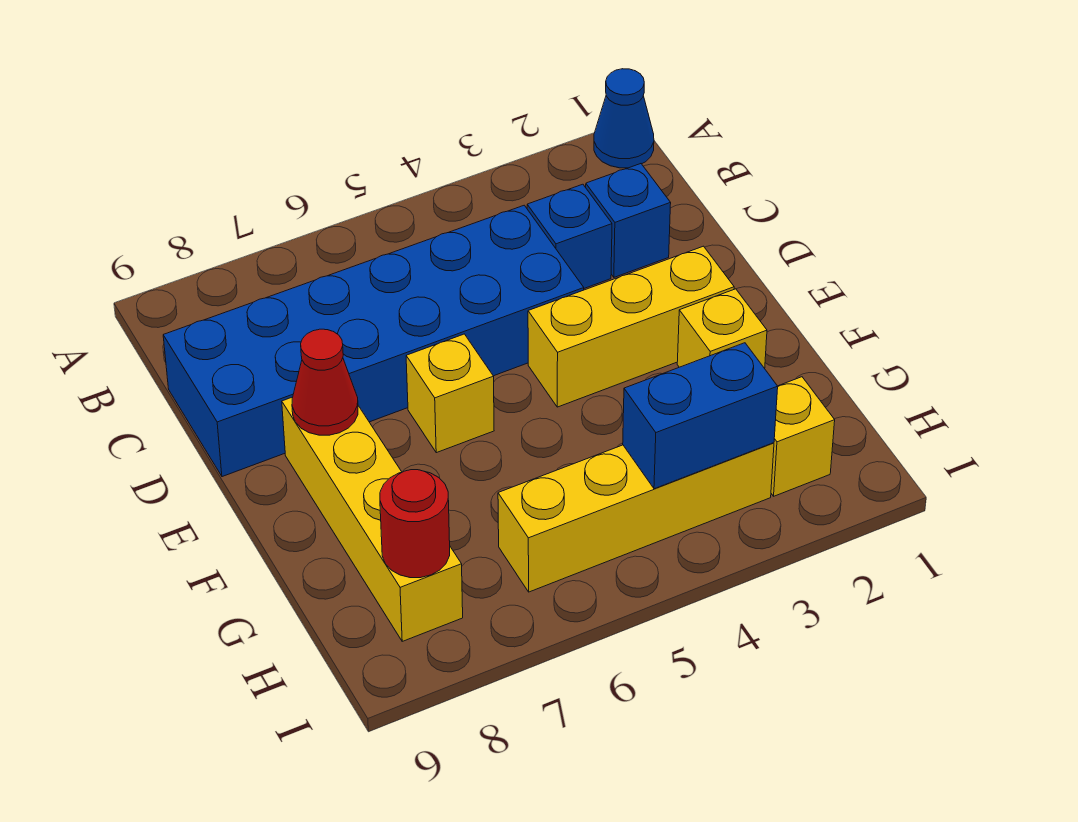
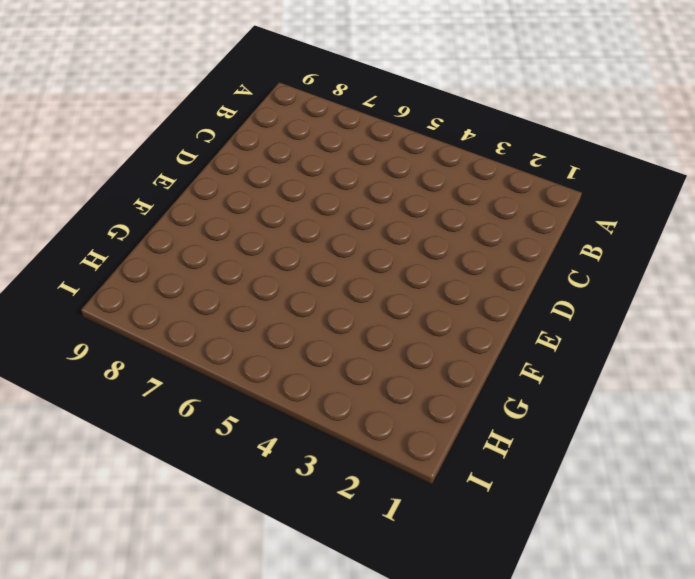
none -> blue cone A1 level 1
none -> blue brick C2 level 1
none -> blue brick C3 level 1

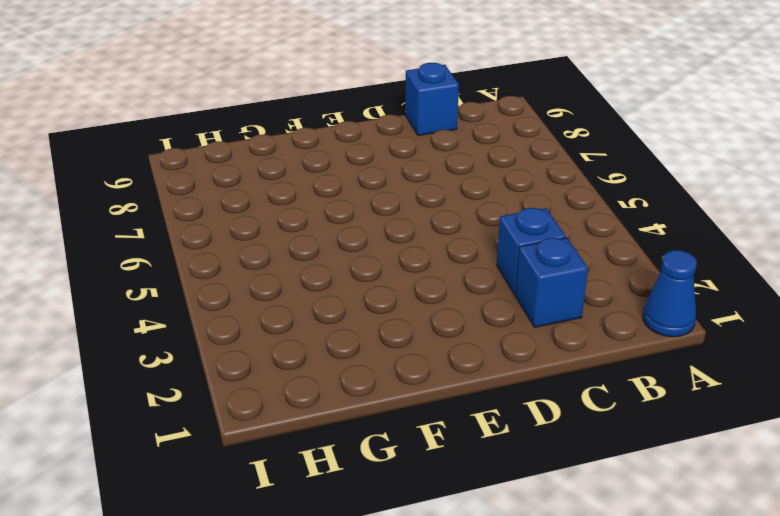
blue brick C9 level 1 -> blue brick C4:D9 level 1
none -> yellow brick E2:E4 level 1
none -> yellow brick E6 level 1
none -> yellow brick E8:H8 level 1

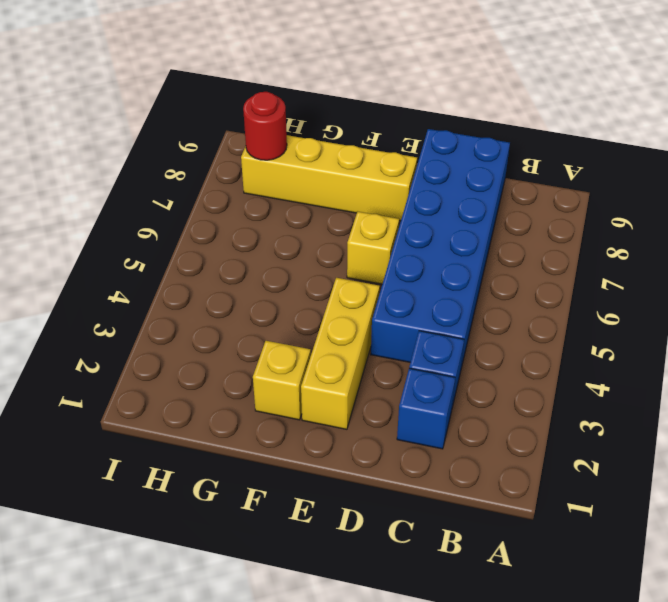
none -> blue cone A1 level 1
none -> yellow brick H2 level 1
none -> yellow brick H3:H6 level 1

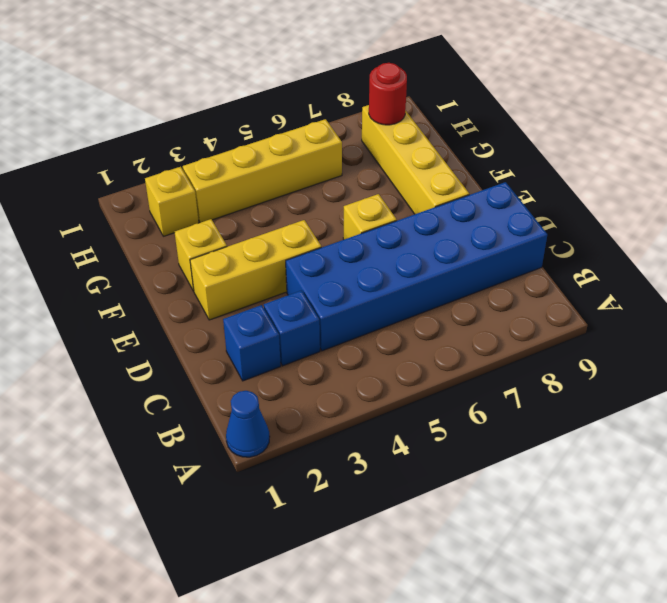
none -> red cone E8 level 2
none -> blue brick H3:H4 level 2

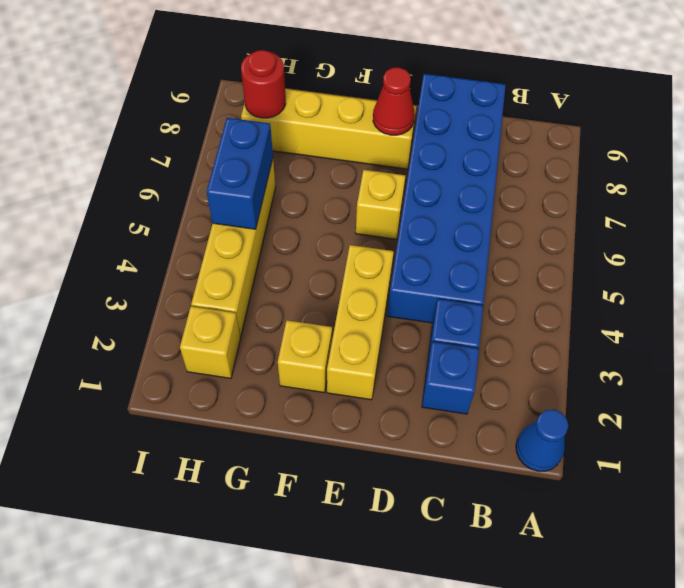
blue brick H5:H6 level 2 -> blue brick H3:H4 level 2

